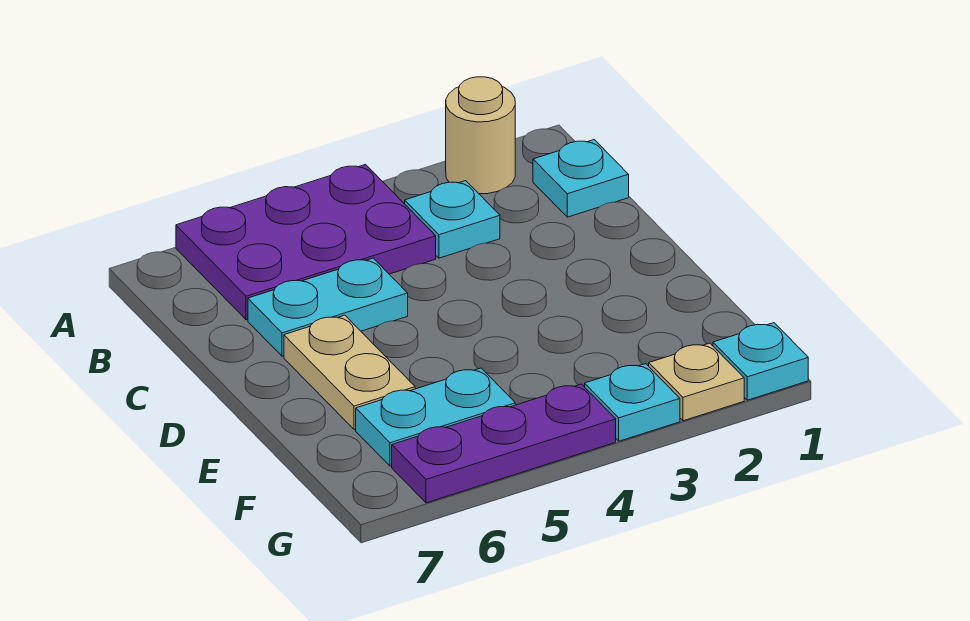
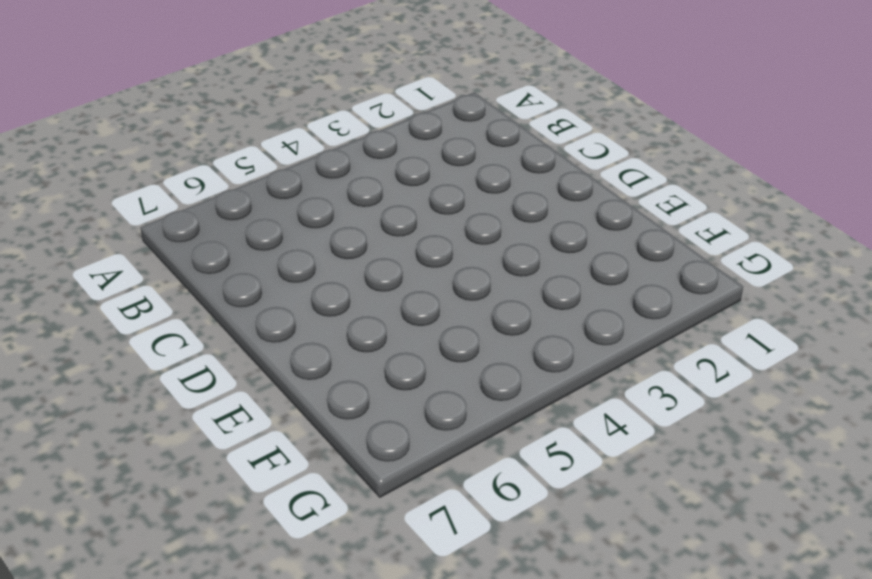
none -> tan round brick A2 level 1
none -> purple plate A4:B6 level 1

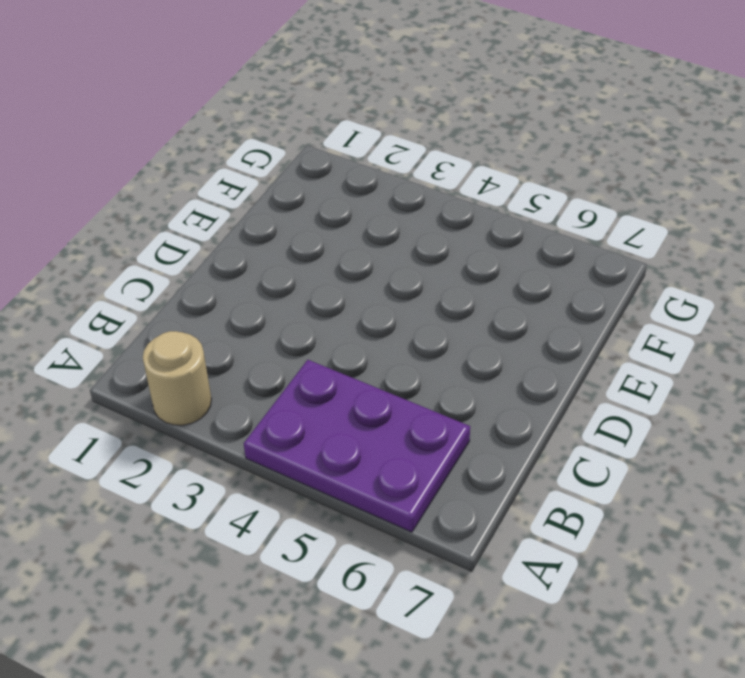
none -> cyan plate B1 level 1
none -> cyan plate B3 level 1

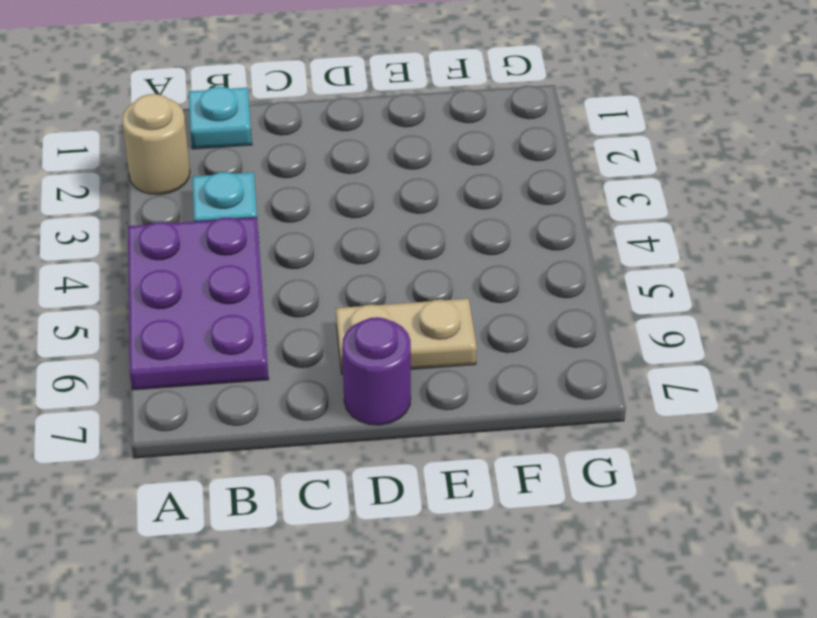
purple round brick D7 level 1 -> none
none -> cyan plate C5:C6 level 1
none -> cyan plate F5:F6 level 1

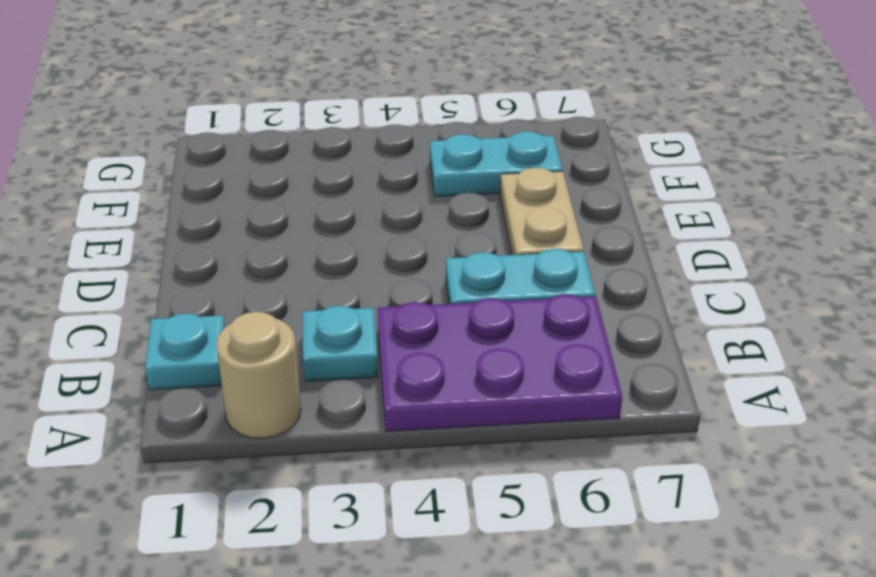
none -> cyan plate G1 level 1
none -> tan plate G2 level 1

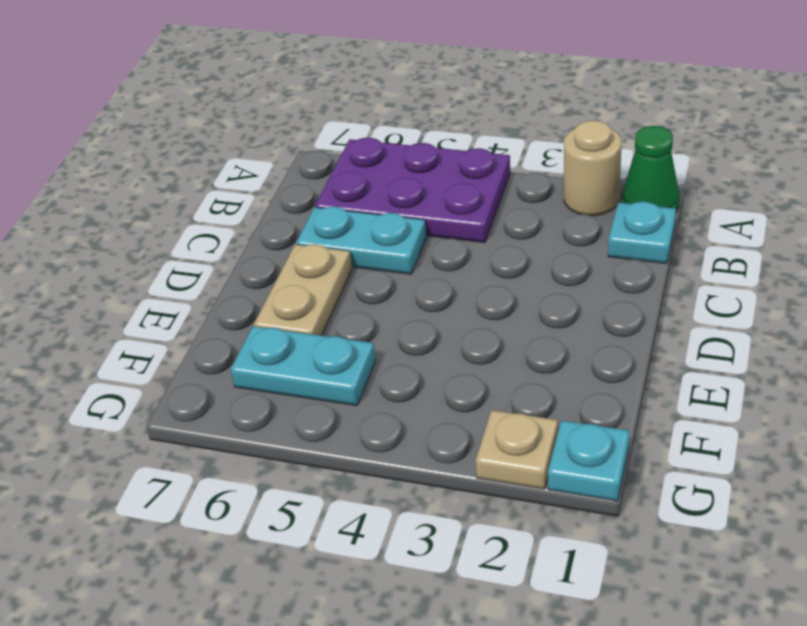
green cone A1 level 1 -> none
none -> cyan plate B3 level 1
none -> cyan plate G3 level 1

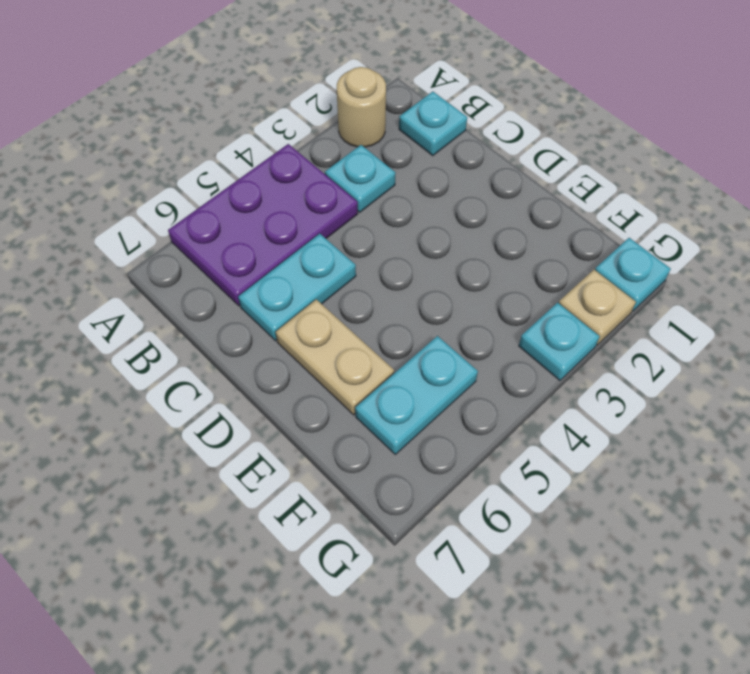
none -> purple plate G4:G6 level 1

